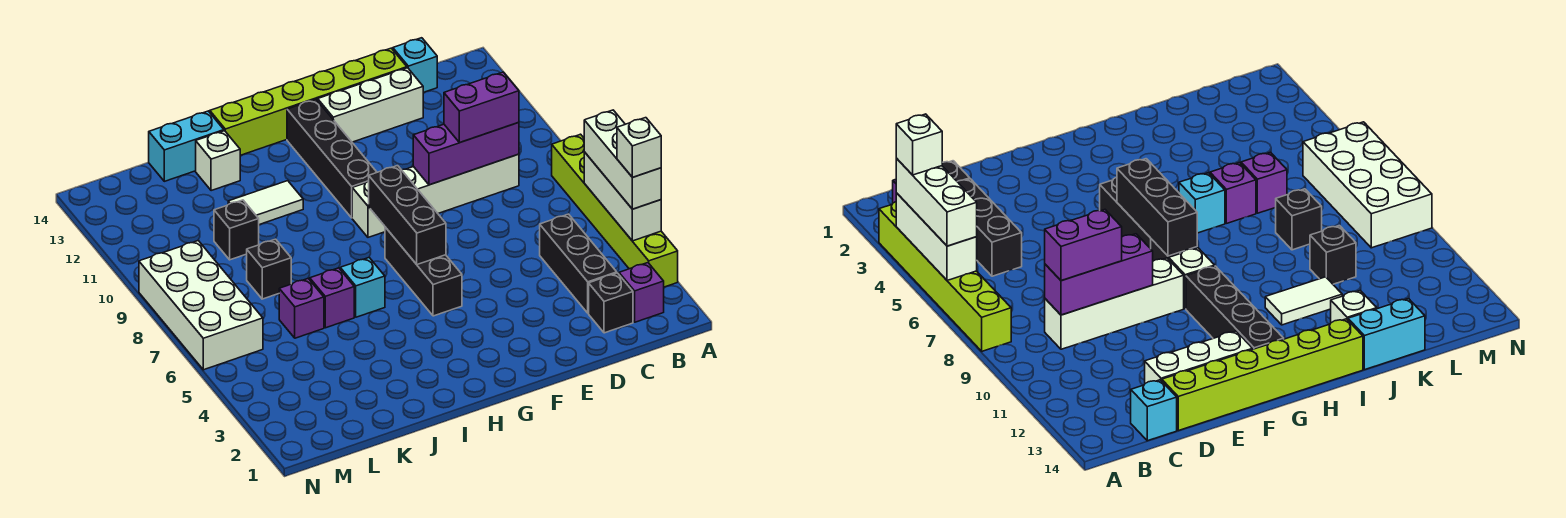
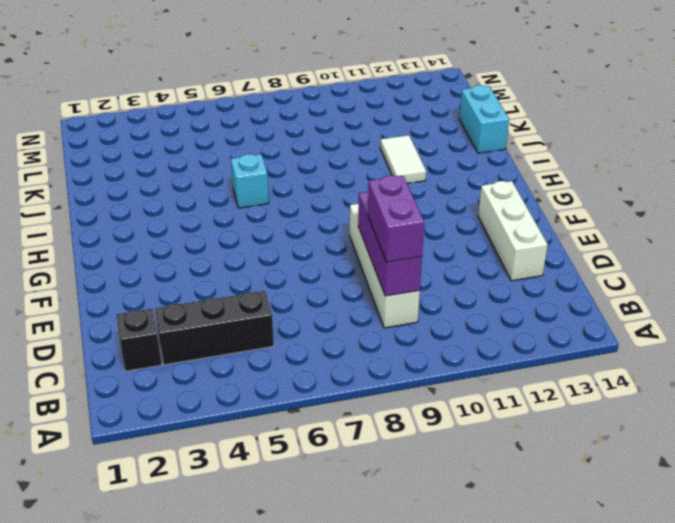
none -> lime brick A3:A8 level 1
none -> purple brick B2 level 1
none -> cyan brick C14 level 1

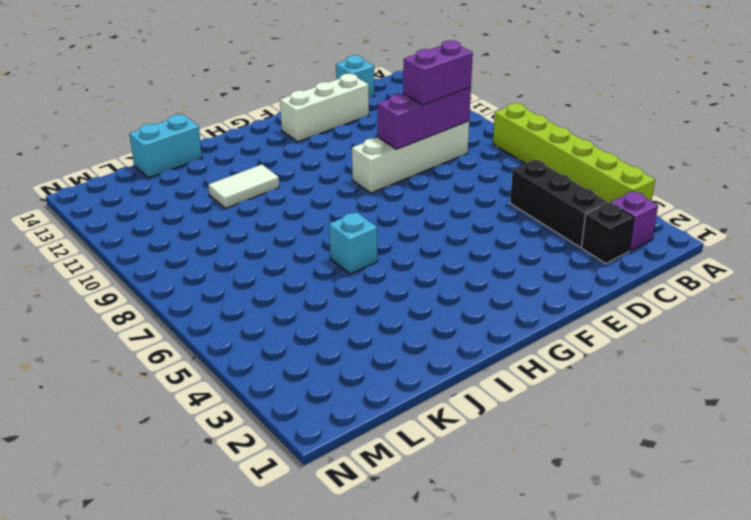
none -> lime brick D14:I14 level 1
none -> black brick G5:G7 level 1
none -> white brick G9 level 1

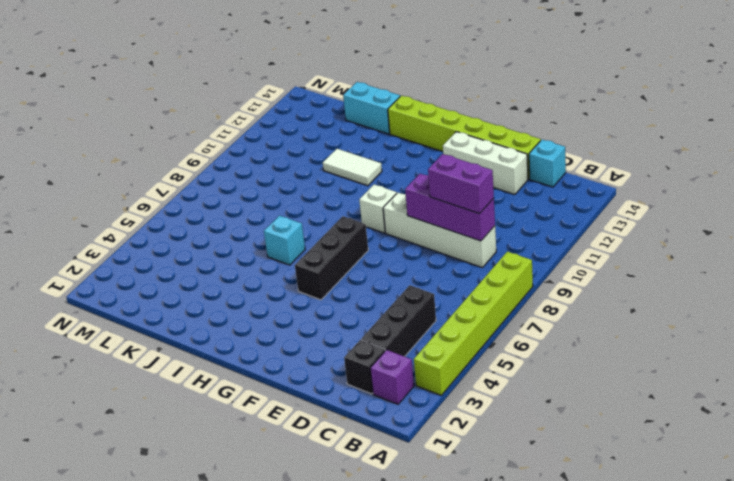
none -> black brick G10:G13 level 1
none -> purple brick J6 level 1
none -> white brick J13 level 1

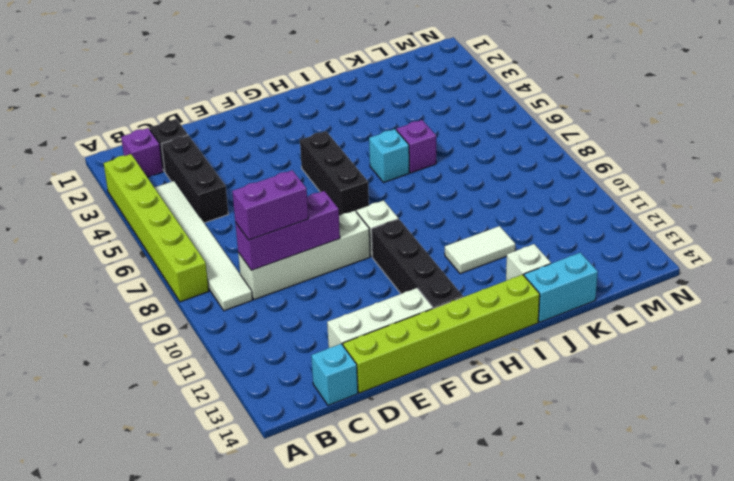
white tile B4:B9 level 1 -> none
none -> purple brick K6 level 1
none -> black brick K8 level 1
none -> black brick K10 level 1

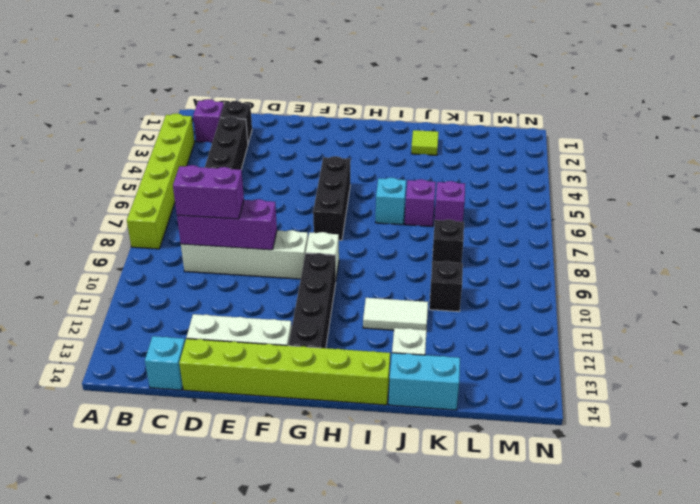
lime tile J2 level 1 -> none
none -> white brick M6:N9 level 1
none -> white brick A4:A6 level 2
none -> black brick G6:G8 level 2

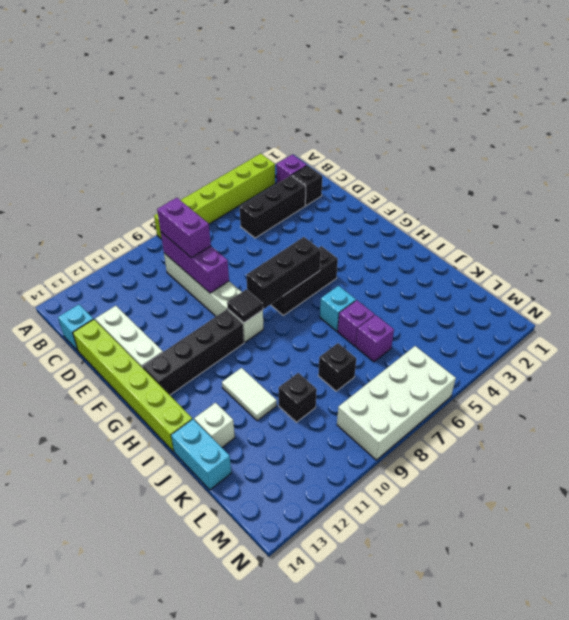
black tile G9 level 2 -> none
none -> white brick A4:A6 level 2
none -> white brick A4:A6 level 3
none -> white brick A4 level 4

